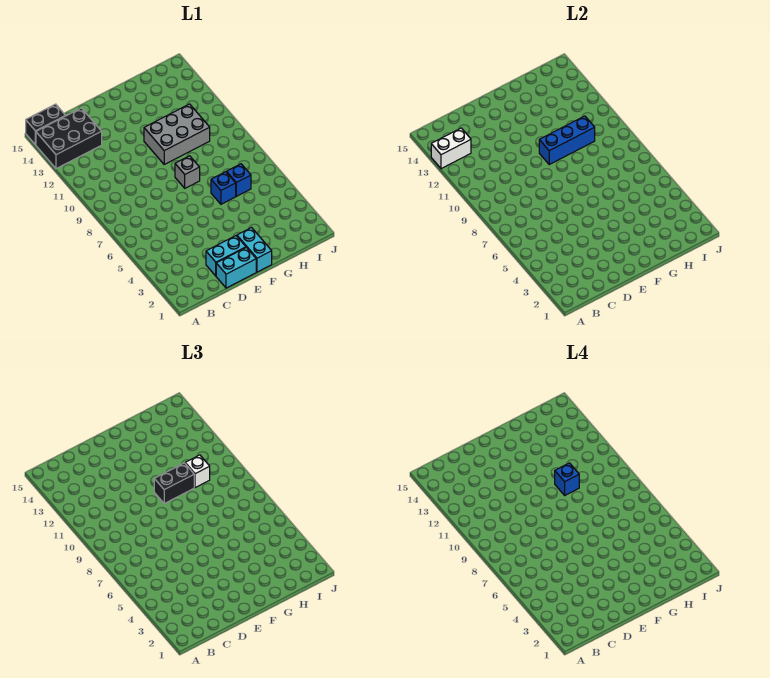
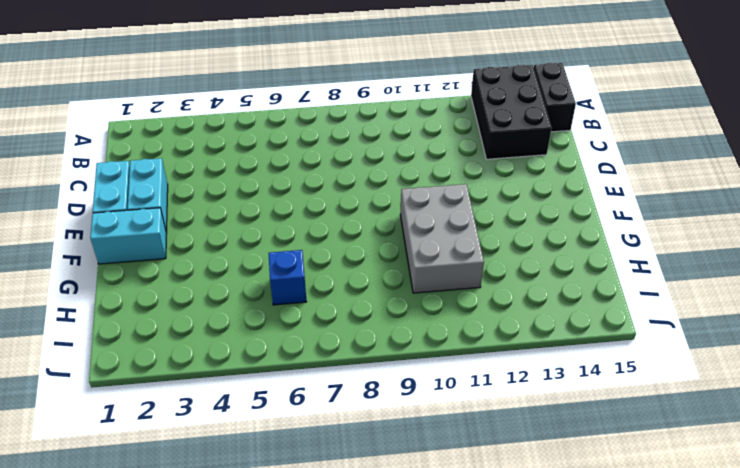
none -> grey brick F8 level 1
none -> blue brick G6 level 1
none -> white brick A13:B13 level 2

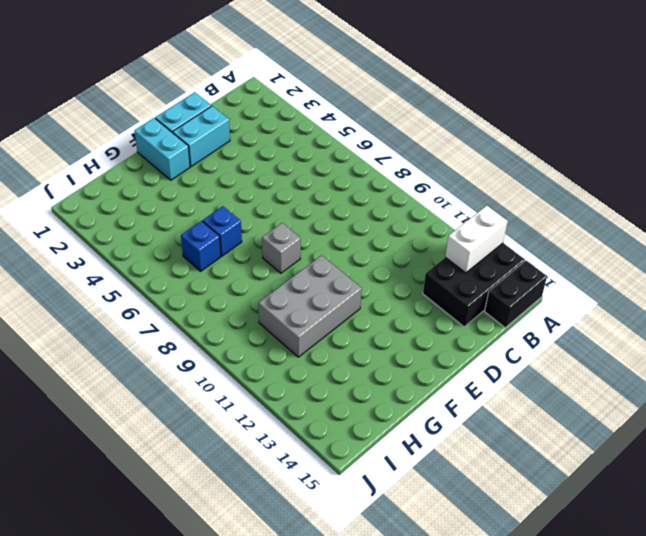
none -> blue brick F10:H10 level 2
none -> black brick F10:G10 level 3
none -> white brick H10 level 3

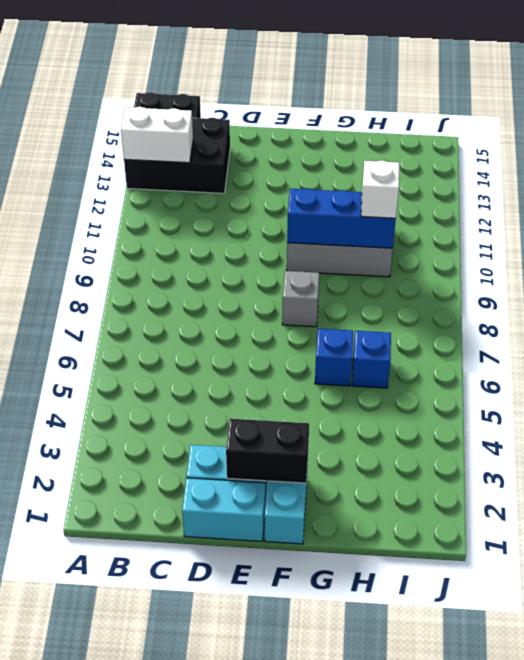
black brick E2:F2 level 2 -> black brick F10:G10 level 3
none -> blue brick G10 level 4

